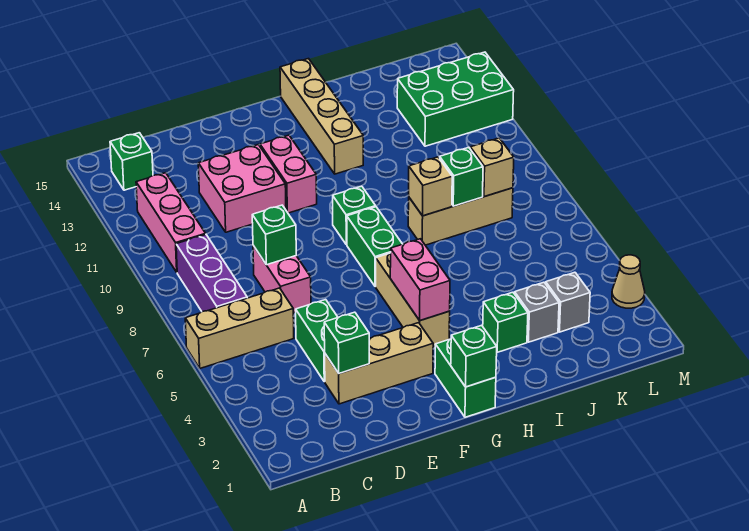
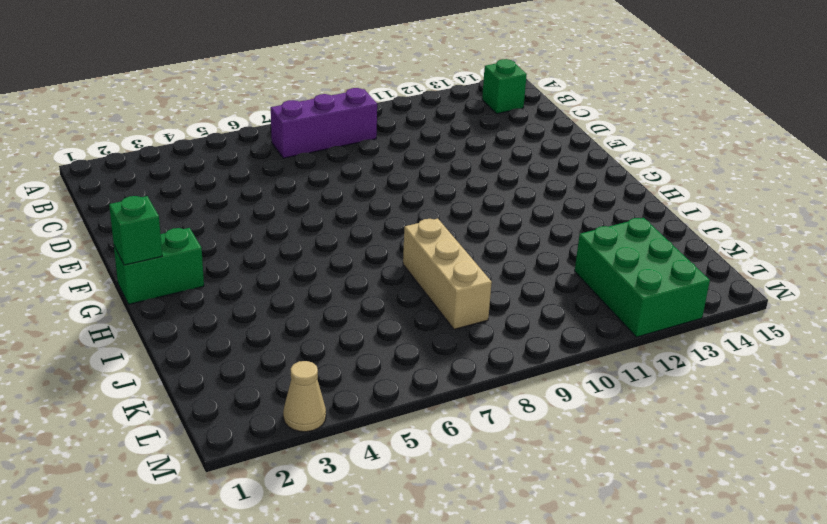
none -> tan brick A6:C6 level 1
none -> pink brick B10:B12 level 1
none -> tan brick D3:F3 level 1

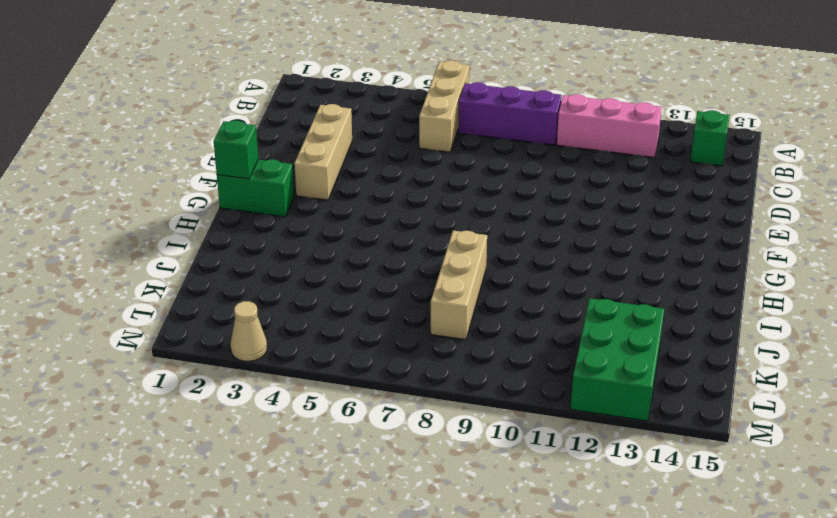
none -> green brick D4:D5 level 1
none -> pink brick D7:D8 level 1
none -> pink brick D11:E12 level 1

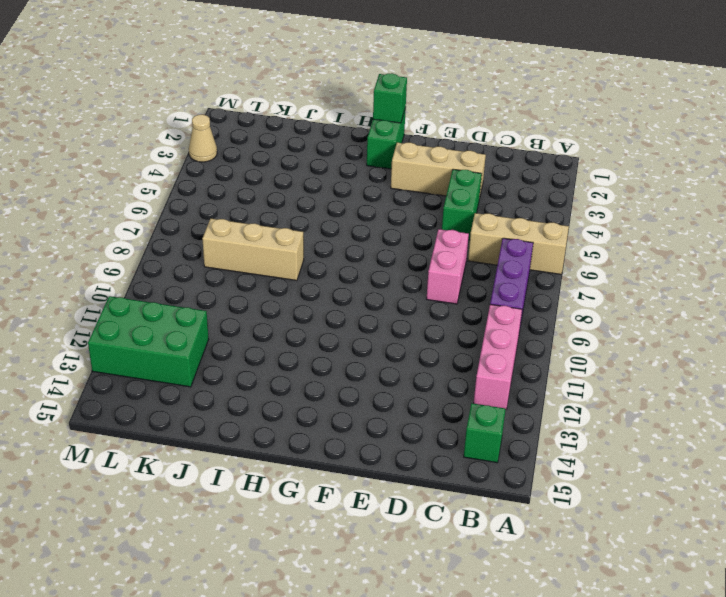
none -> pink brick D11:E12 level 1
none -> pink brick F11:F12 level 1
none -> tan brick G4:G6 level 1

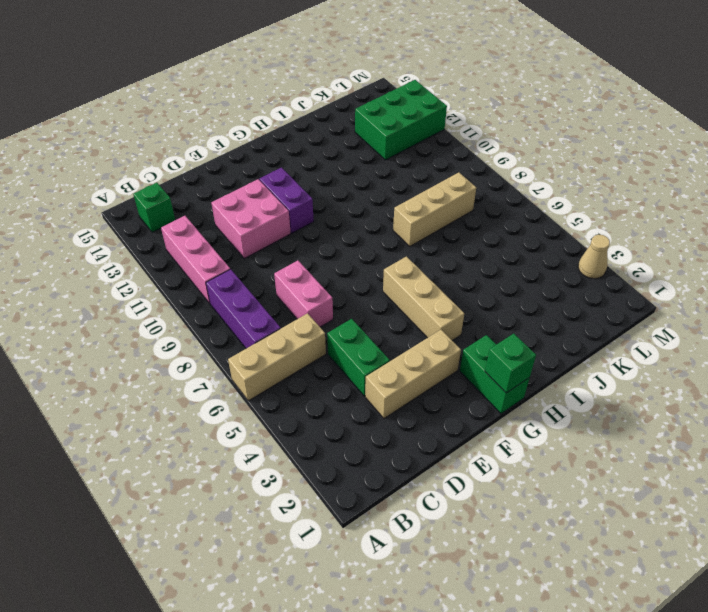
purple brick F11:F12 level 1 -> pink brick F11:F12 level 1
none -> green brick G7:G8 level 1
none -> green brick G9 level 1
none -> tan brick H12:H15 level 1

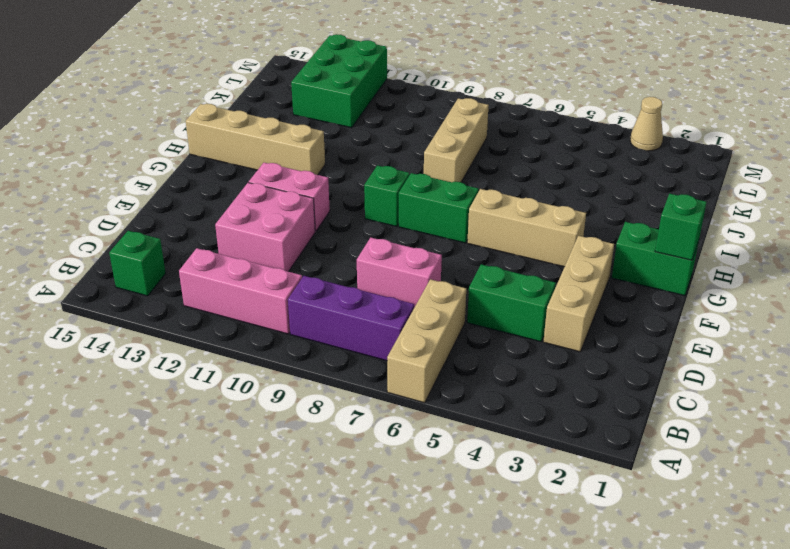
none -> green brick I3 level 1
none -> grey brick J3 level 1
none -> grey brick K3 level 1

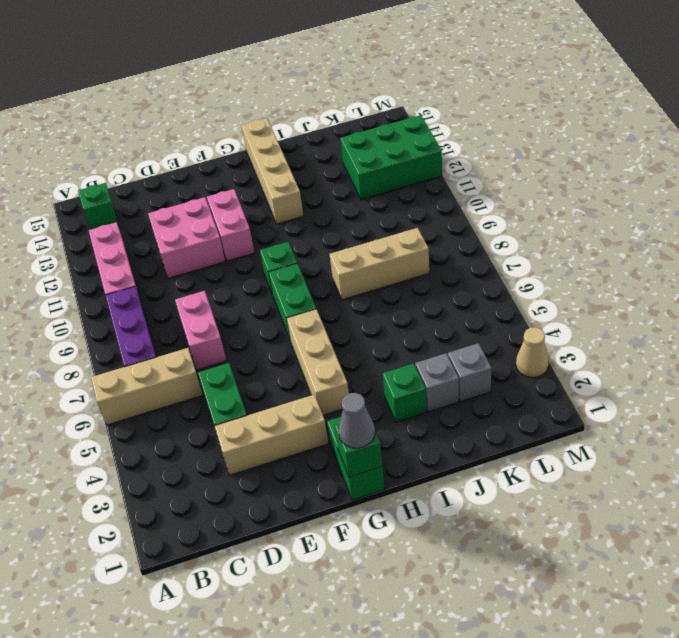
grey cone G1 level 3 -> none
none -> green brick D3 level 2
none -> green brick D8 level 2
none -> pink brick G4:G5 level 2

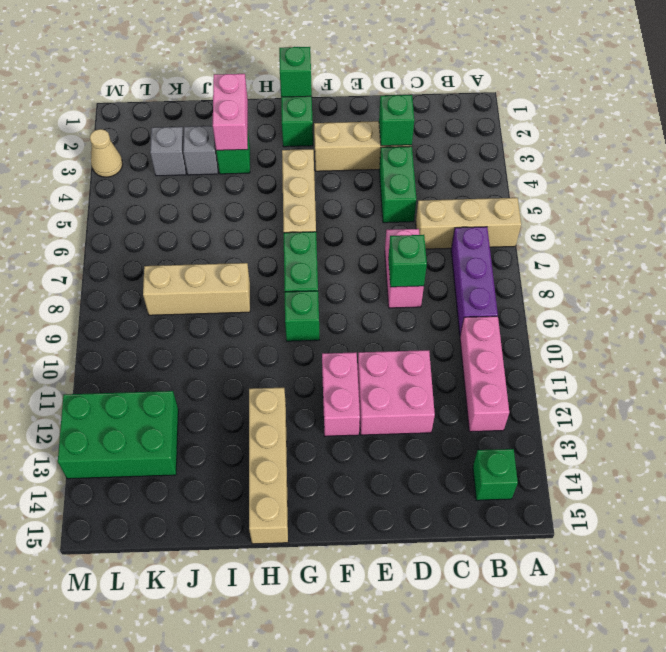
pink brick I2:I3 level 2 -> pink brick G4:G5 level 2
none -> tan brick I8 level 2
none -> green brick J8 level 2
none -> tan brick K8 level 2

